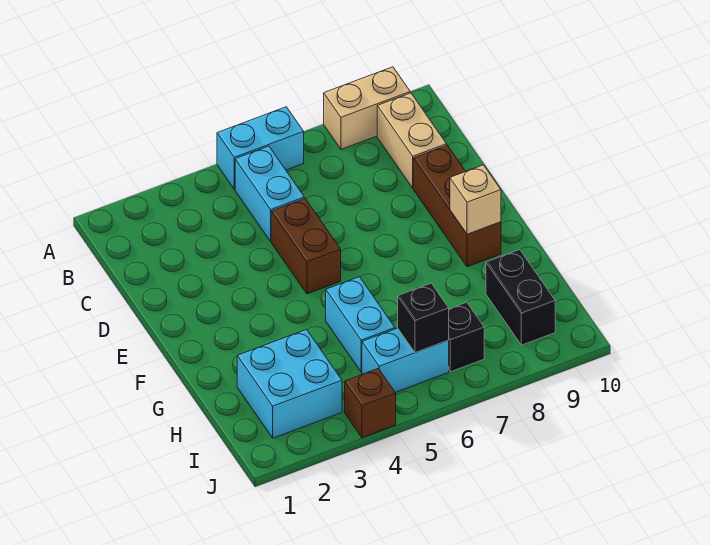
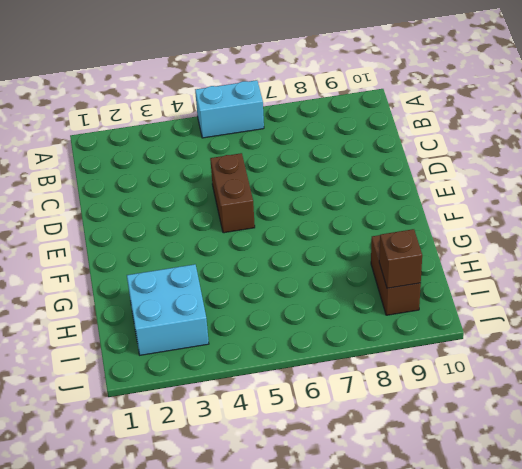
brown brick H9:I9 level 1 -> black brick H9:I9 level 1
brown brick I9 level 2 -> brown brick J4 level 1
none -> tan brick A8:A9 level 1
none -> cyan brick B5:C5 level 1
none -> tan brick B9:C9 level 1

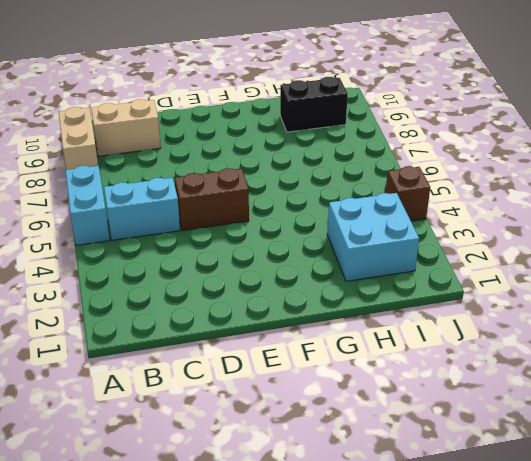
none -> brown brick D9:F9 level 1
none -> cyan brick G5:H5 level 1
none -> cyan brick I5:I6 level 1

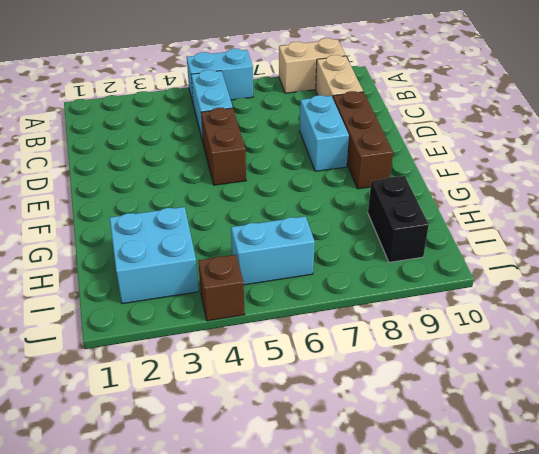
cyan brick D8:E8 level 1 -> cyan brick G5:H5 level 1
none -> black brick I7 level 1
none -> tan brick F9 level 2
none -> black brick I6 level 2

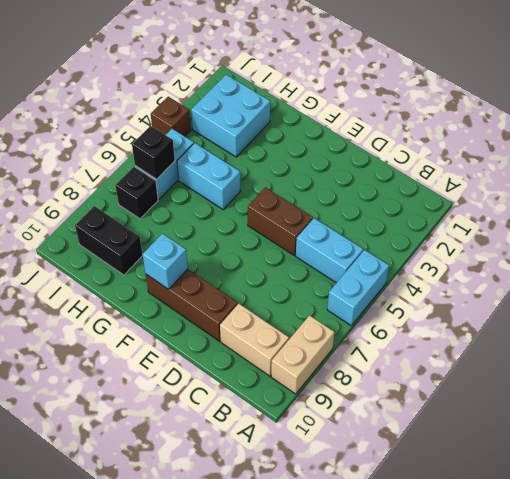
cyan brick F9 level 2 -> tan brick F9 level 2

